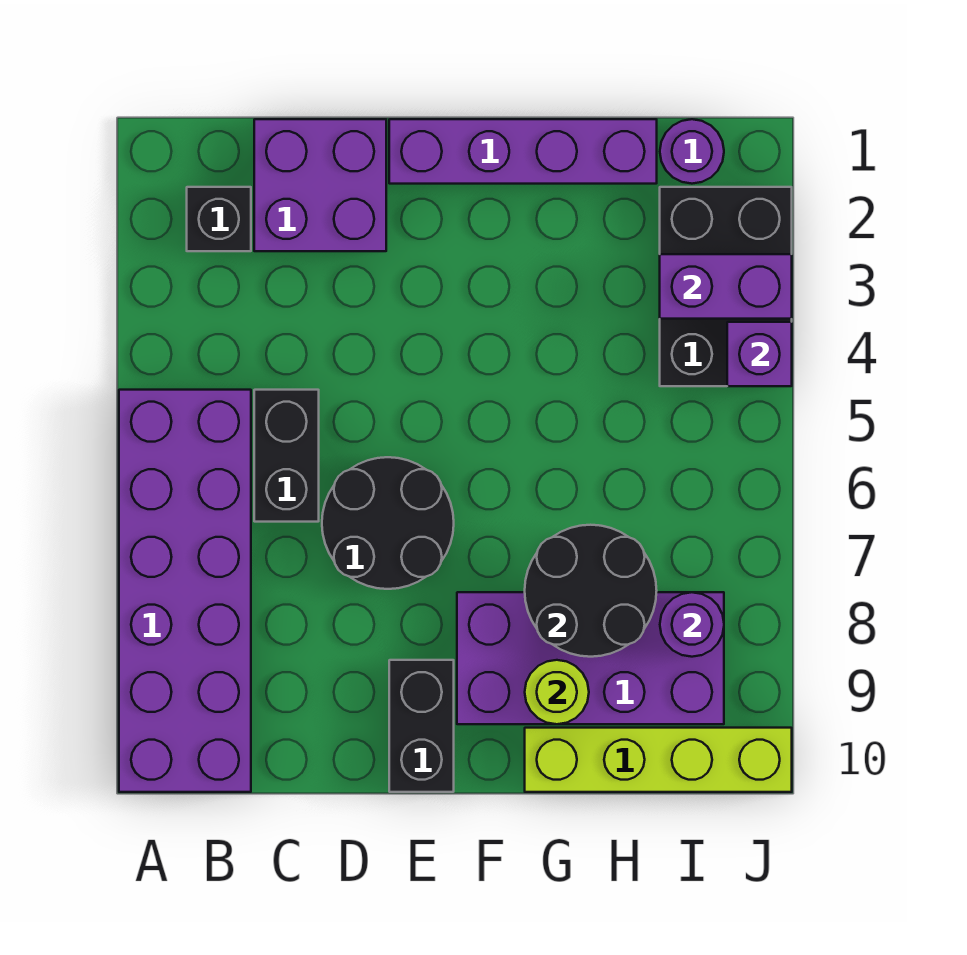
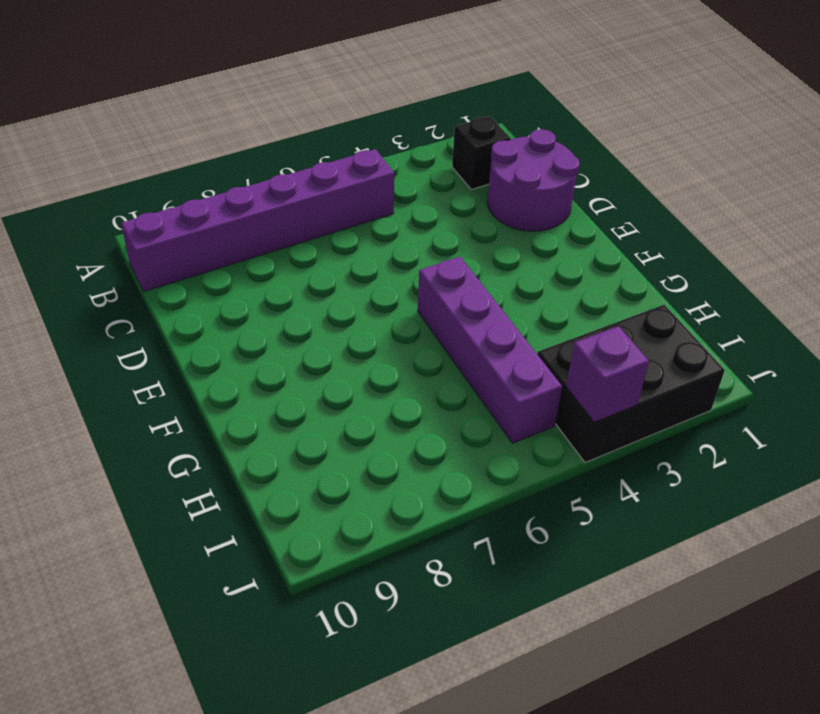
purple brick B5:B10 level 1 -> purple brick A5:B10 level 1
purple round brick C1:D2 level 1 -> purple brick C1:D2 level 1
purple brick F5:I5 level 1 -> purple brick E1:H1 level 1
none -> black brick C5:C6 level 1
none -> black round brick D6:E7 level 1
none -> black brick E9:E10 level 1

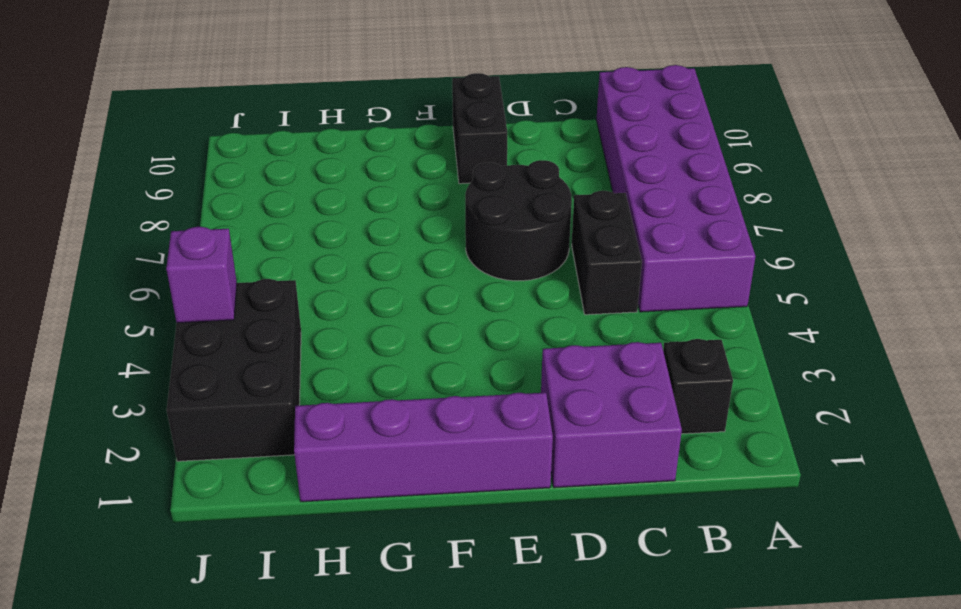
none -> purple brick F8:I9 level 1
none -> lime brick G10:J10 level 1
none -> purple round brick I1 level 1

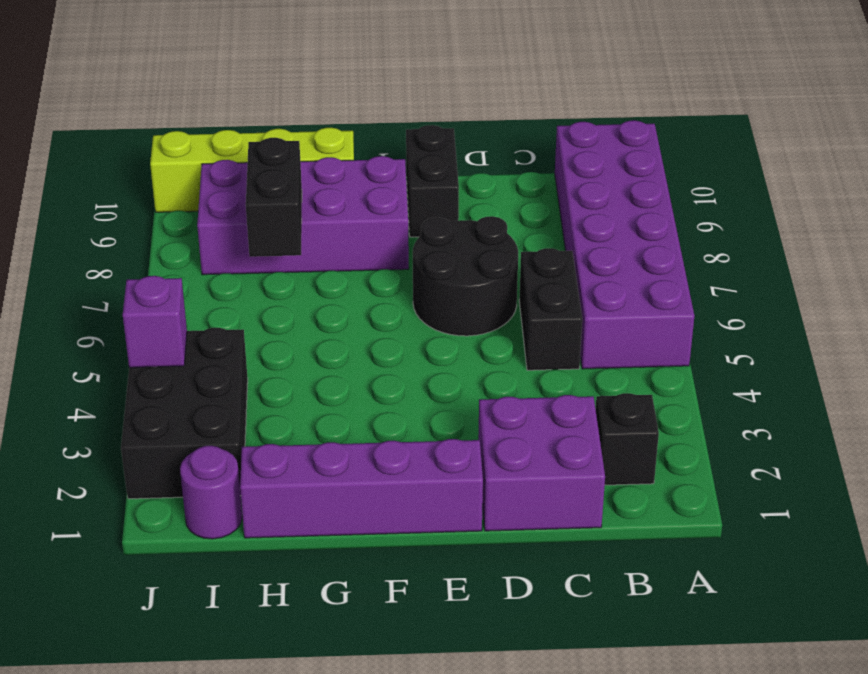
black brick H7:H8 level 2 -> black round brick G7:H8 level 2
none -> lime round brick G9 level 2
none -> purple brick I3:J3 level 2
none -> purple round brick I8 level 2

